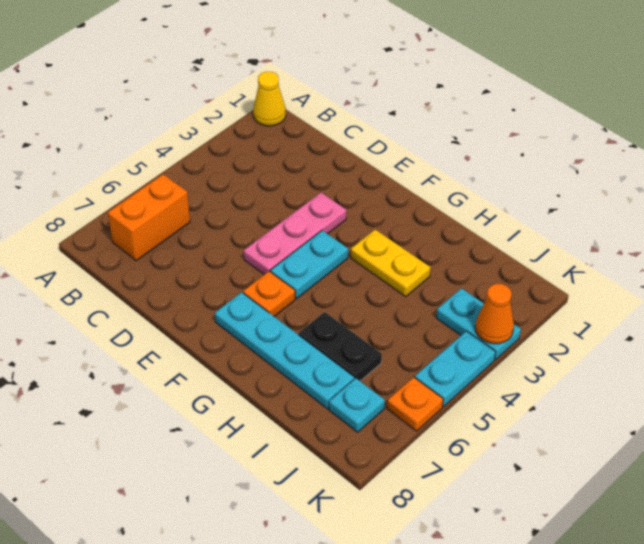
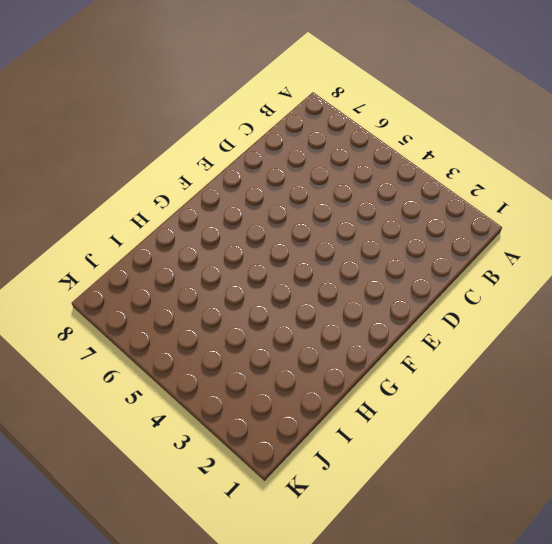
none -> yellow cone A1 level 1
none -> orange brick B6:B7 level 1
none -> pink plate E3:E5 level 1

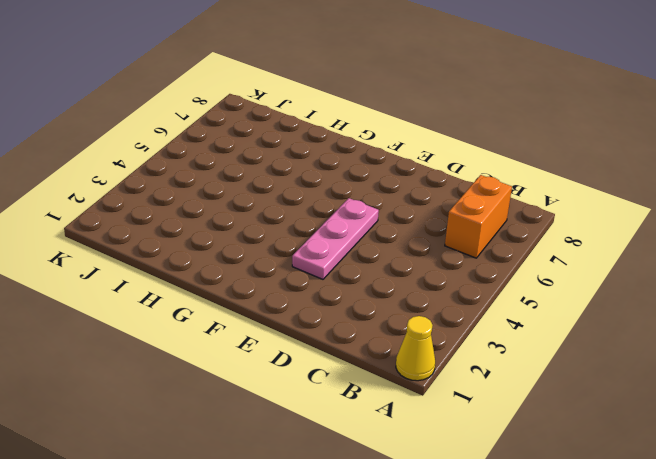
none -> cyan plate F4:F5 level 1
none -> orange plate F6 level 1
none -> cyan plate F7:I7 level 1

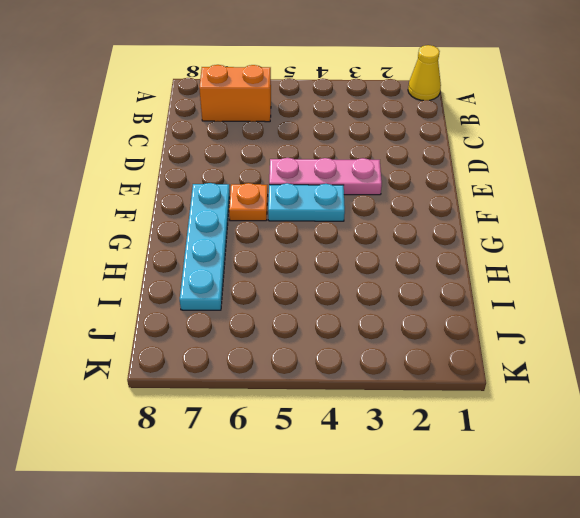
none -> yellow plate G3:H3 level 1
none -> black plate H6:I6 level 1
none -> cyan plate J3:K3 level 1

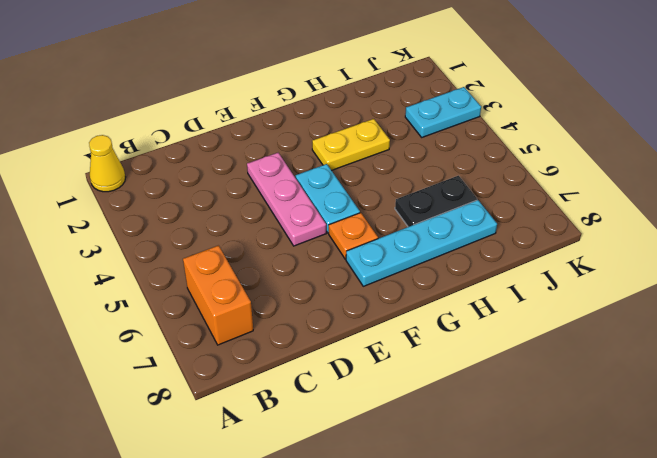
none -> cyan plate J7 level 1
none -> cyan plate K4:K5 level 1
none -> orange plate K6 level 1

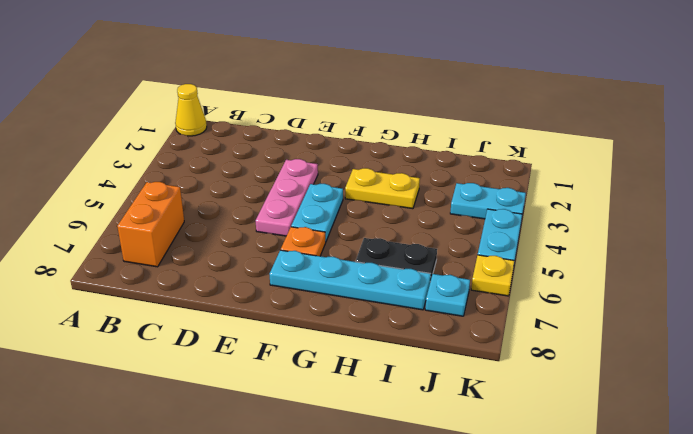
yellow plate K6 level 1 -> orange plate K6 level 1
none -> orange cone K3 level 2

